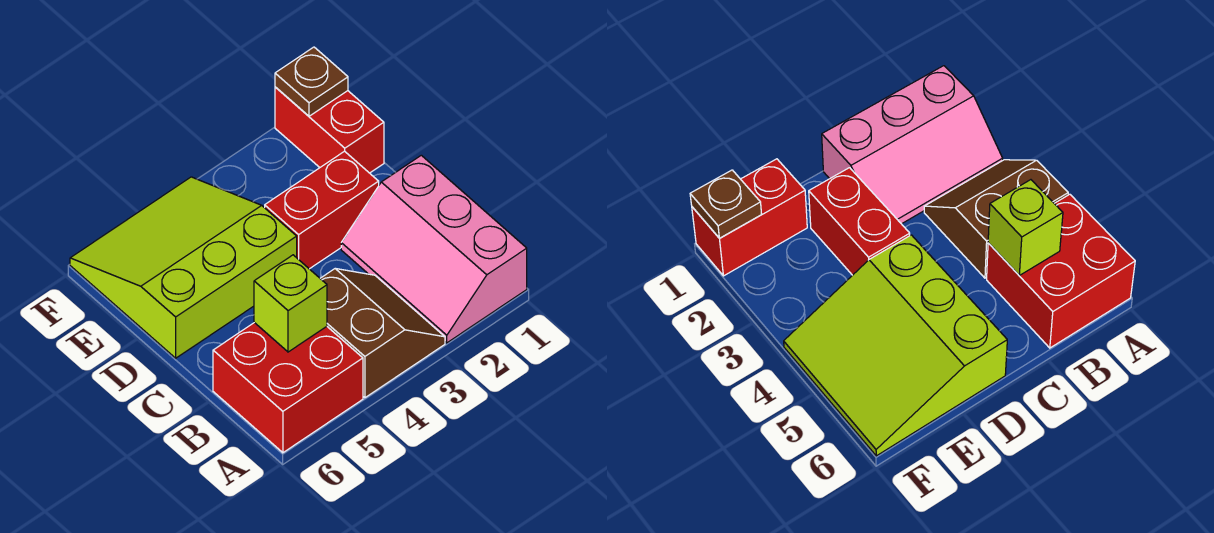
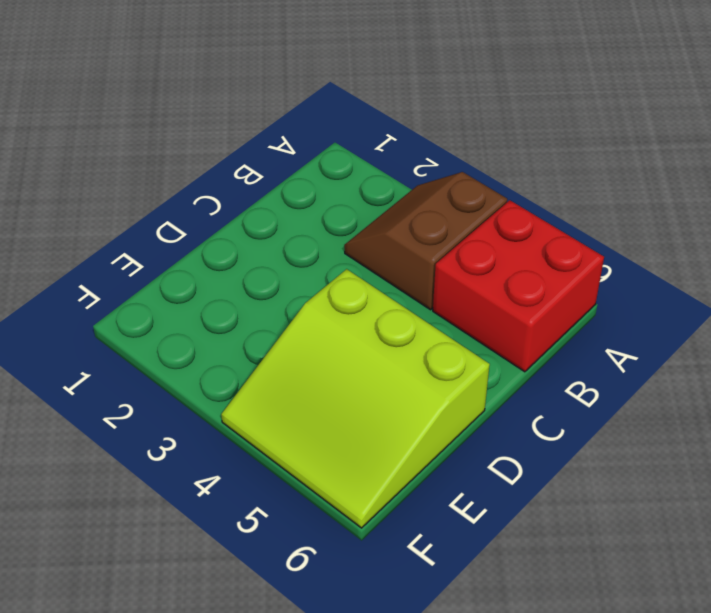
none -> pink slope A1:C2 level 1 top 1
none -> red brick D2:D3 level 1

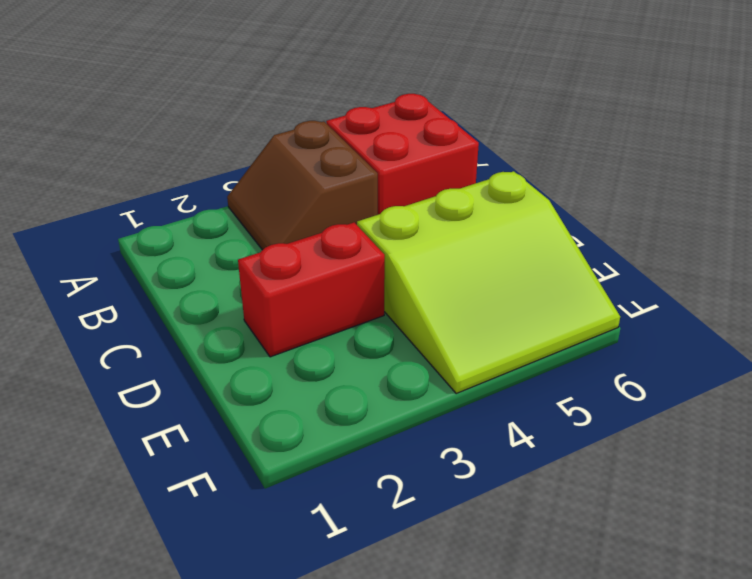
none -> pink slope A1:C2 level 1 top 1
none -> red brick E1:F1 level 1

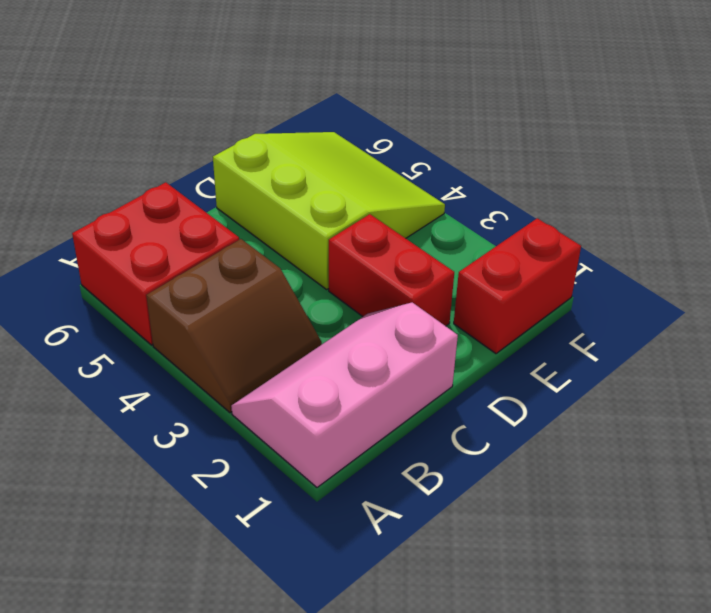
none -> lime brick B5 level 2
none -> brown plate F1 level 2

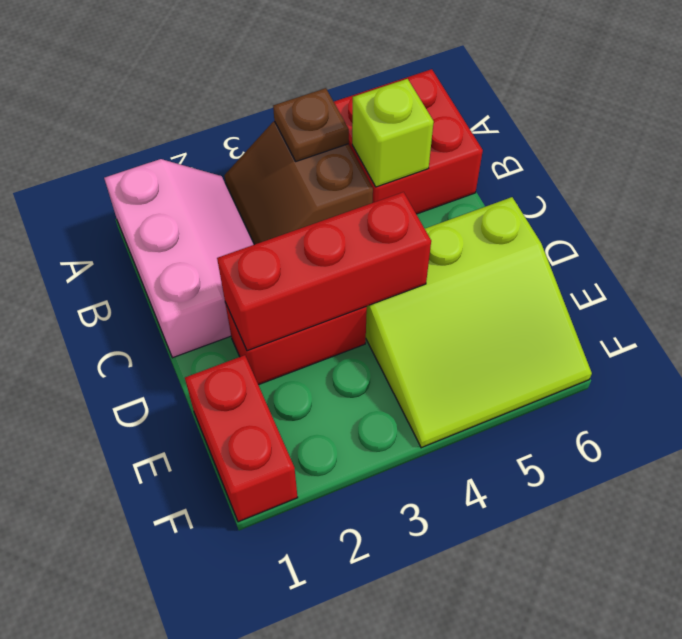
brown plate A4 level 2 -> brown plate F1 level 2
red brick D2:D4 level 2 -> none

